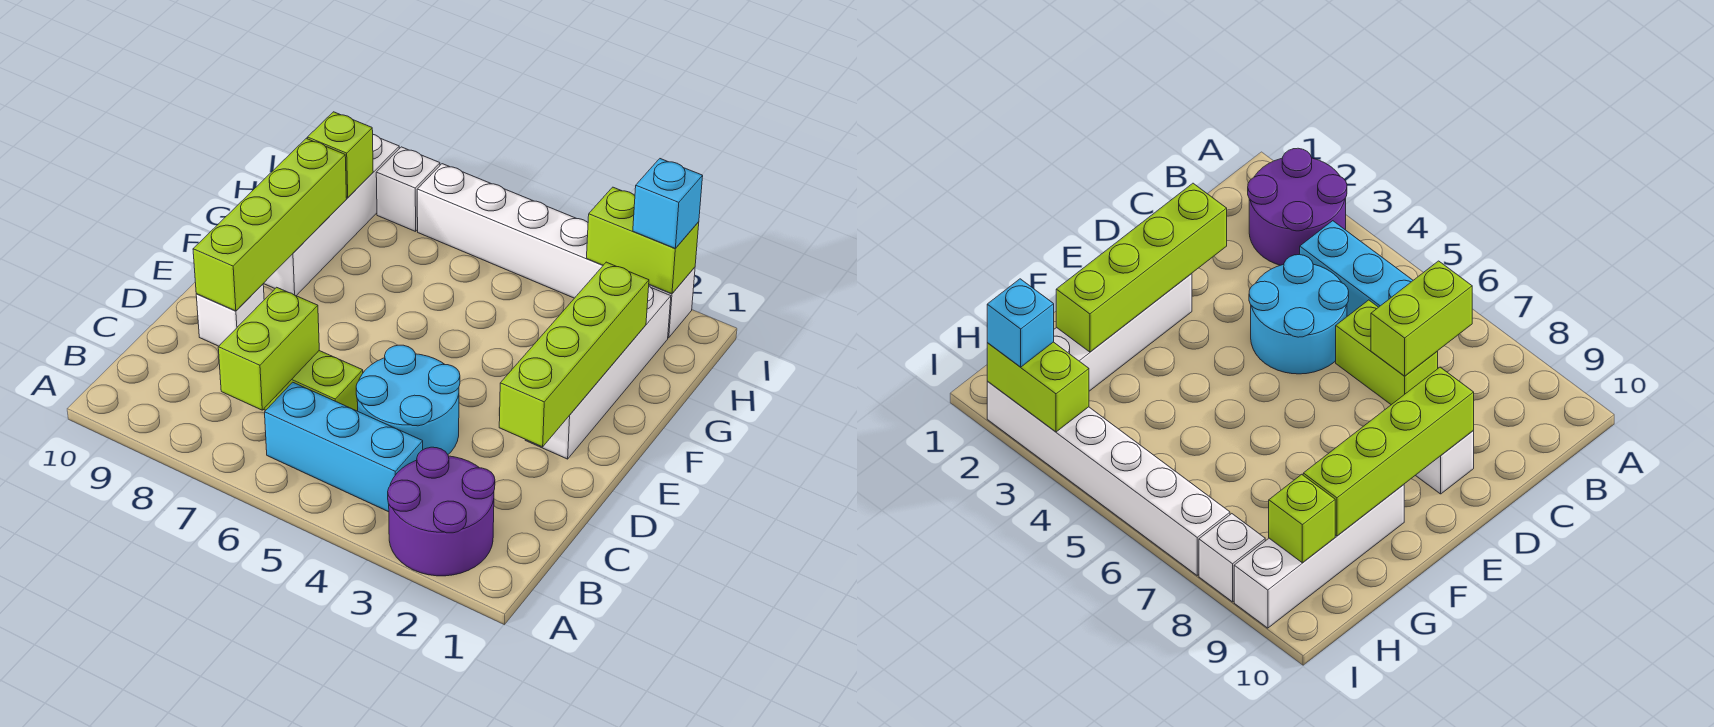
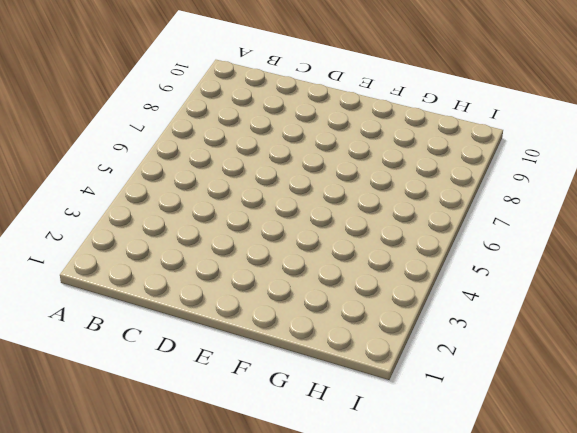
none -> purple round brick A2:B3 level 1
none -> cyan brick B4:B6 level 1
none -> cyan round brick C4:D5 level 1

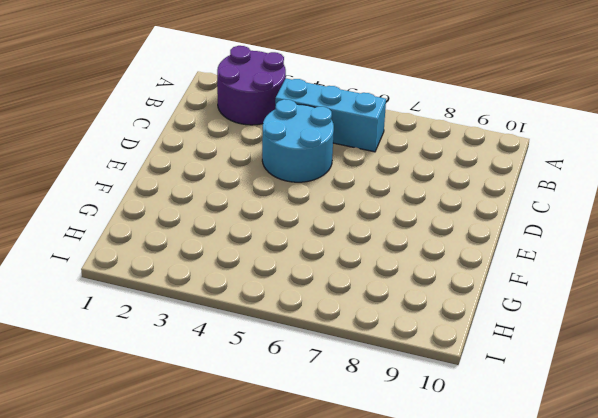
none -> lime brick C6:C7 level 1
none -> white brick D9 level 1
none -> white brick E2:H2 level 1

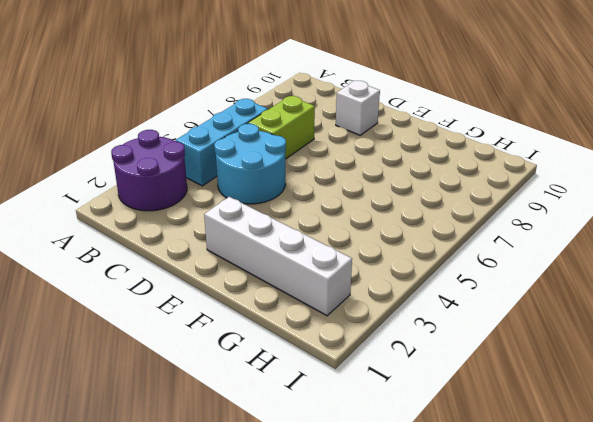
none -> white brick F9:I9 level 1
none -> white brick I2:I7 level 1
none -> white brick I8 level 1

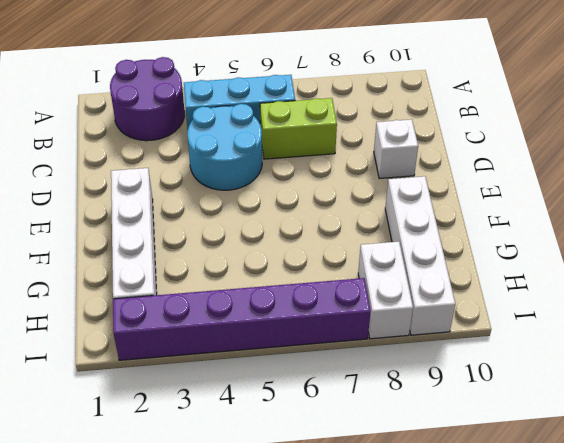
white brick H8:I8 level 1 -> white brick I8 level 1
purple brick I2:I7 level 1 -> white brick I2:I7 level 1
none -> lime brick B7:C7 level 2
none -> lime brick D2:G2 level 2
none -> lime brick D9:G9 level 2

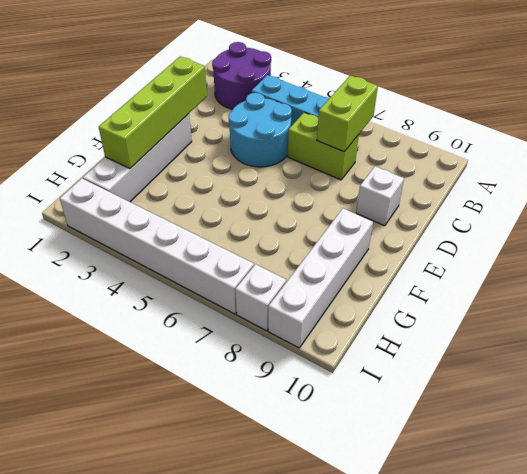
none -> lime brick D9:G9 level 2
none -> lime brick H9 level 2
none -> lime brick I2:I3 level 2

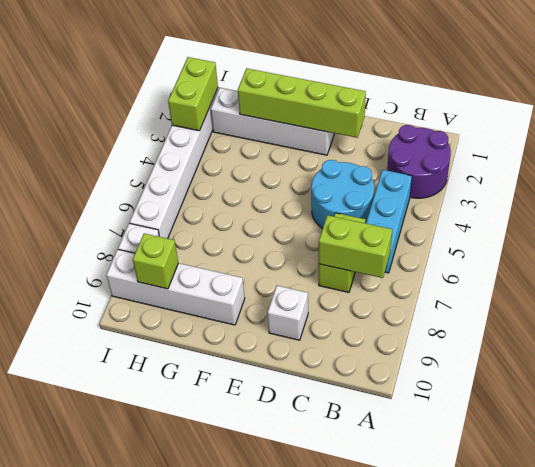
none -> lime brick D9:G9 level 2
none -> cyan brick I2 level 3

